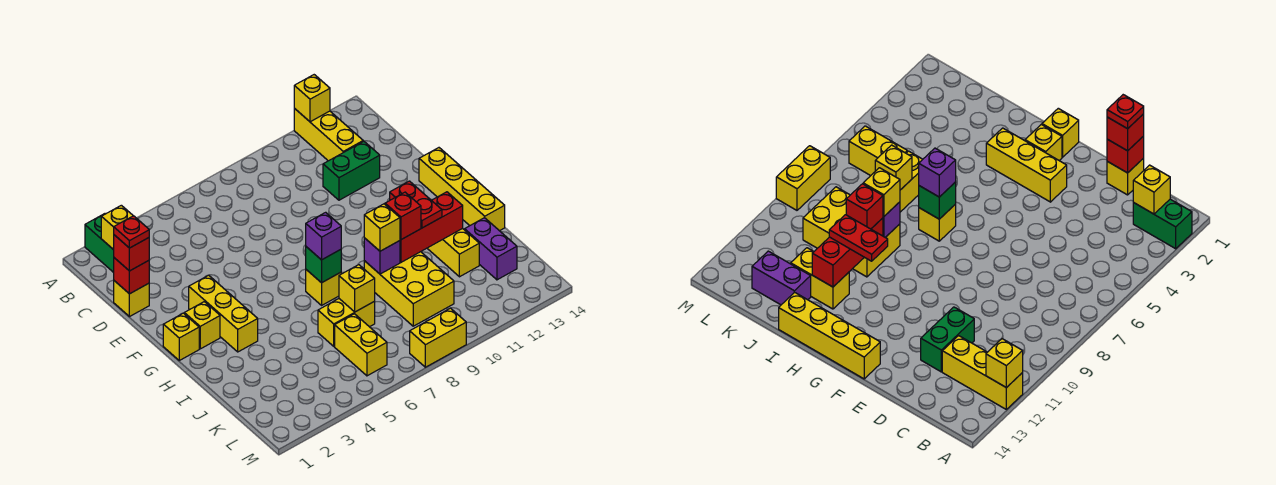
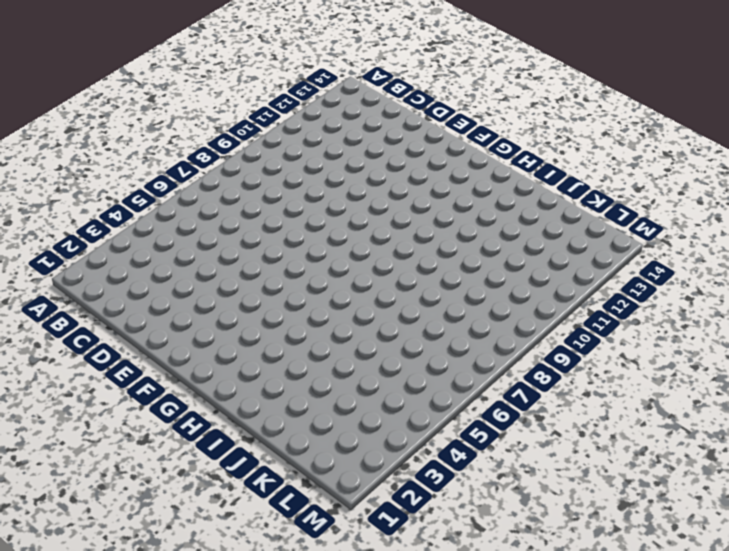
none -> green brick A2:B2 level 1
none -> yellow brick A12:C12 level 1
none -> yellow brick D1 level 1

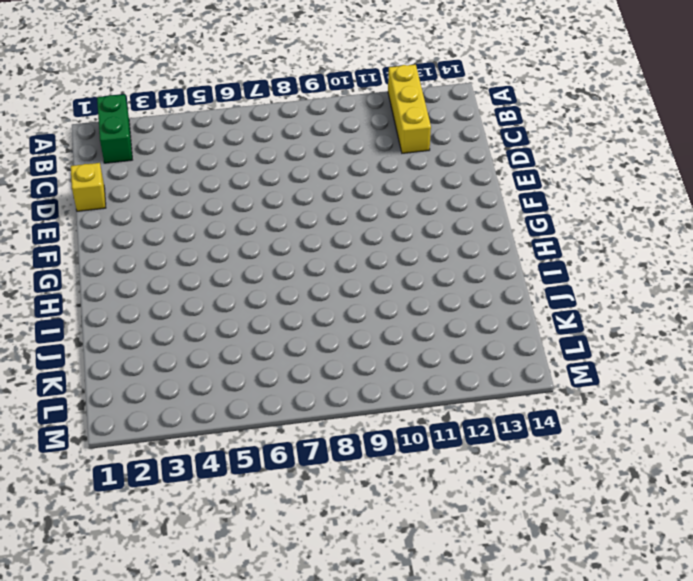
none -> green brick D11:D12 level 1
none -> yellow brick F3:H3 level 1
none -> yellow brick F14:I14 level 1

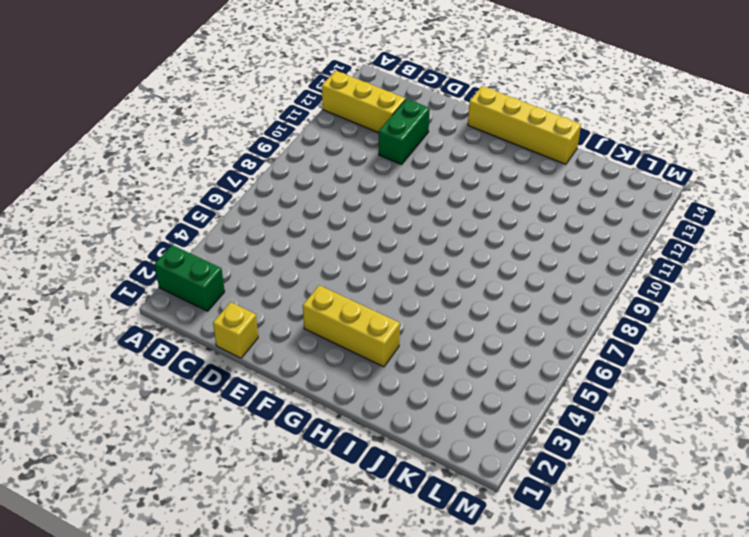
none -> yellow brick G1 level 1
none -> yellow brick G2 level 1
none -> yellow brick H7 level 1

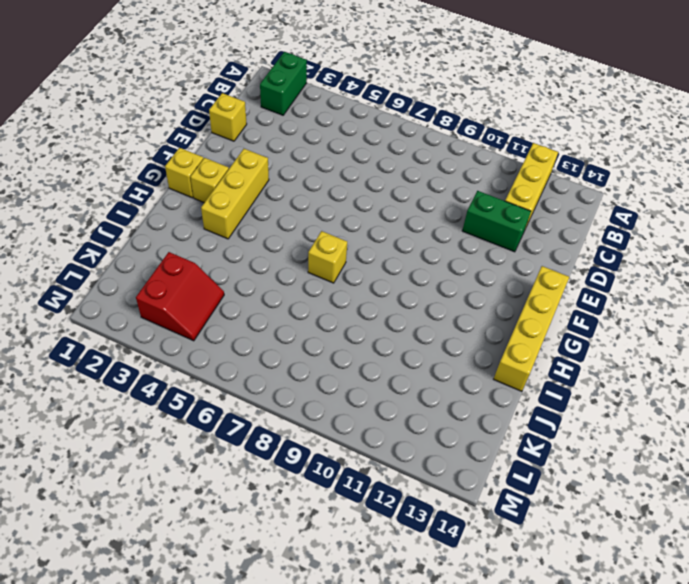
red slope K3:L4 level 1 top 3 -> none
none -> yellow brick I9:K10 level 1
none -> yellow brick I12:J12 level 1
none -> yellow brick J6:J7 level 1

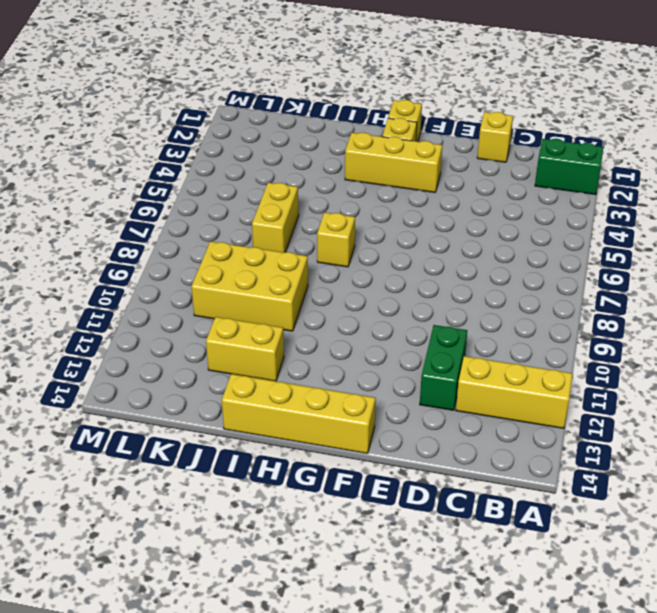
none -> purple brick J13:K13 level 1
none -> yellow brick K6:L6 level 1
none -> yellow brick M8:M9 level 1

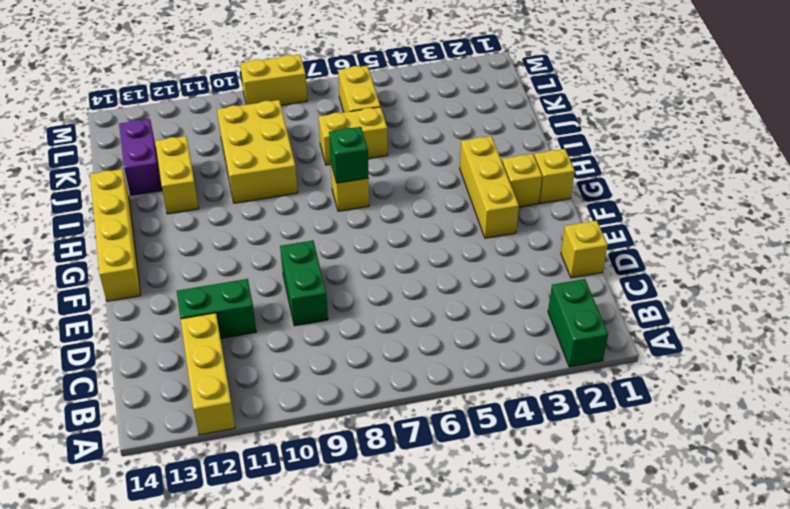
green brick D9:E9 level 1 -> none
none -> yellow brick A12 level 2
none -> yellow brick B2 level 2
none -> red brick D1 level 2

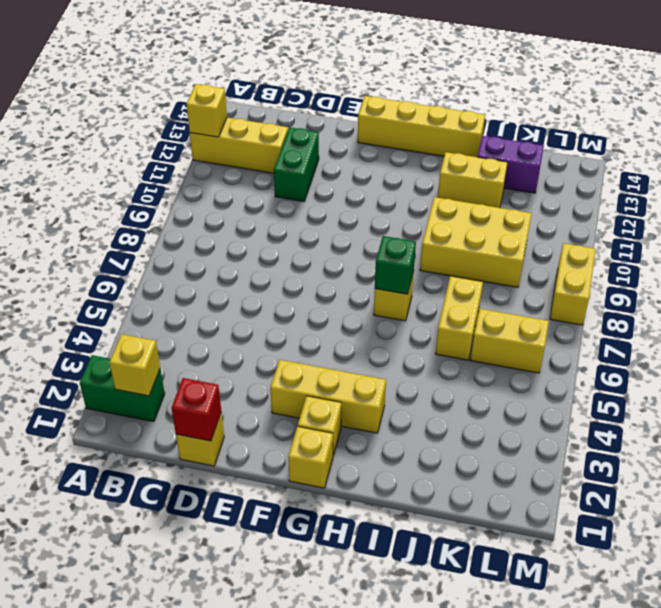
none -> purple brick I9 level 2
none -> red brick I10:I12 level 2
none -> yellow brick J7 level 2

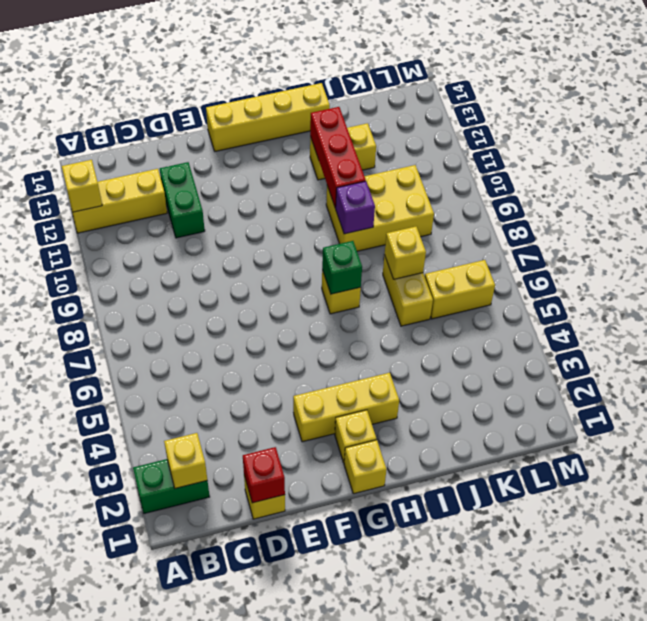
none -> purple brick J13:K13 level 1
none -> yellow brick M8:M9 level 1
none -> red brick D1 level 3

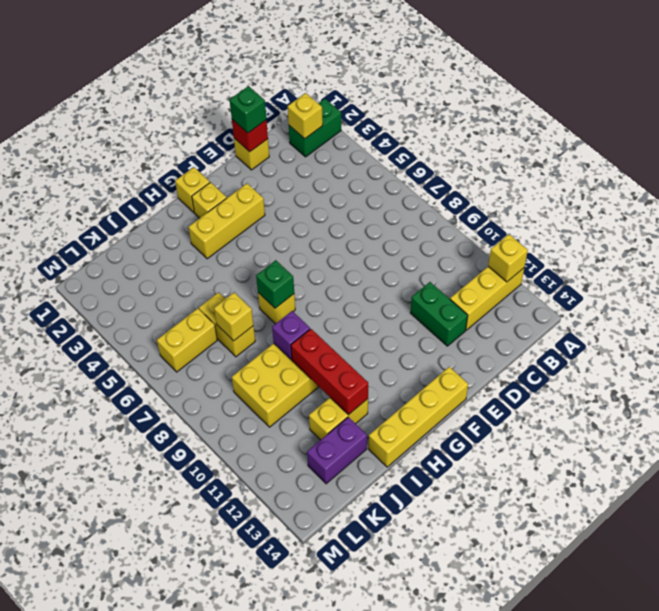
green brick D1 level 3 -> red brick D1 level 3
none -> yellow brick M8:M9 level 1
none -> purple brick H7 level 3
none -> red plate H11:I11 level 3

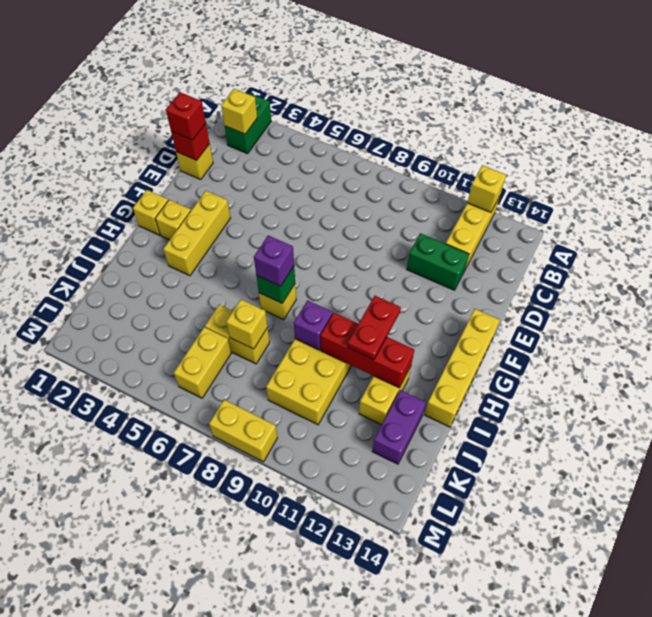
none -> yellow brick I9 level 3
none -> red brick I10 level 3
none -> red plate D1 level 4

